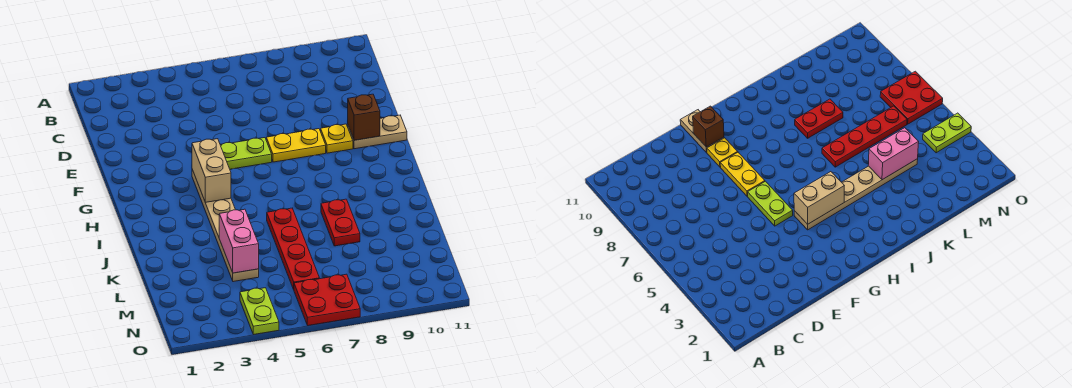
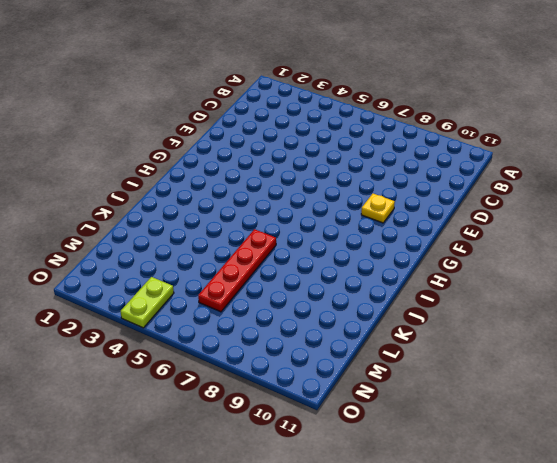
none -> lime plate F5:F6 level 1
none -> yellow plate F7:F8 level 1
none -> tan plate F10:F11 level 1

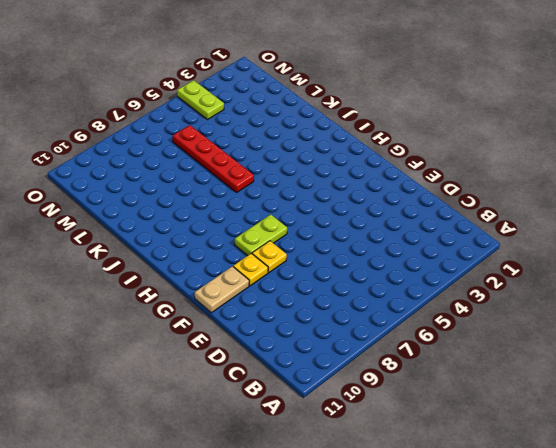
yellow plate F8 level 1 -> yellow plate F7:F8 level 1
lime plate G7:G8 level 1 -> lime plate F5:F6 level 1
none -> tan plate G4:L4 level 1
none -> red plate J8:K8 level 1
none -> red plate N6:O7 level 1

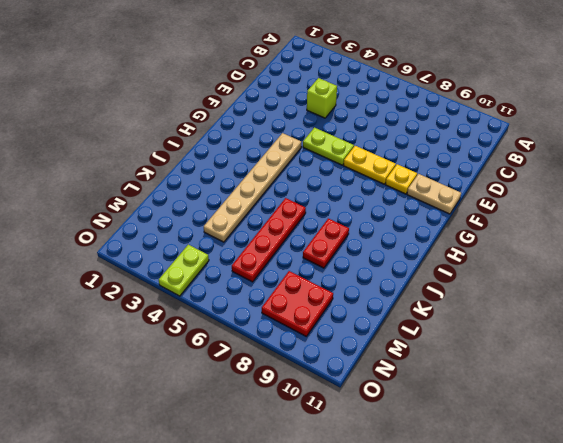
lime brick D4 level 1 -> none
red plate M8:N9 level 1 -> red plate N6:O7 level 1
none -> brown brick F10 level 2
none -> tan brick G4:H4 level 2
none -> pink brick K4:L4 level 2

